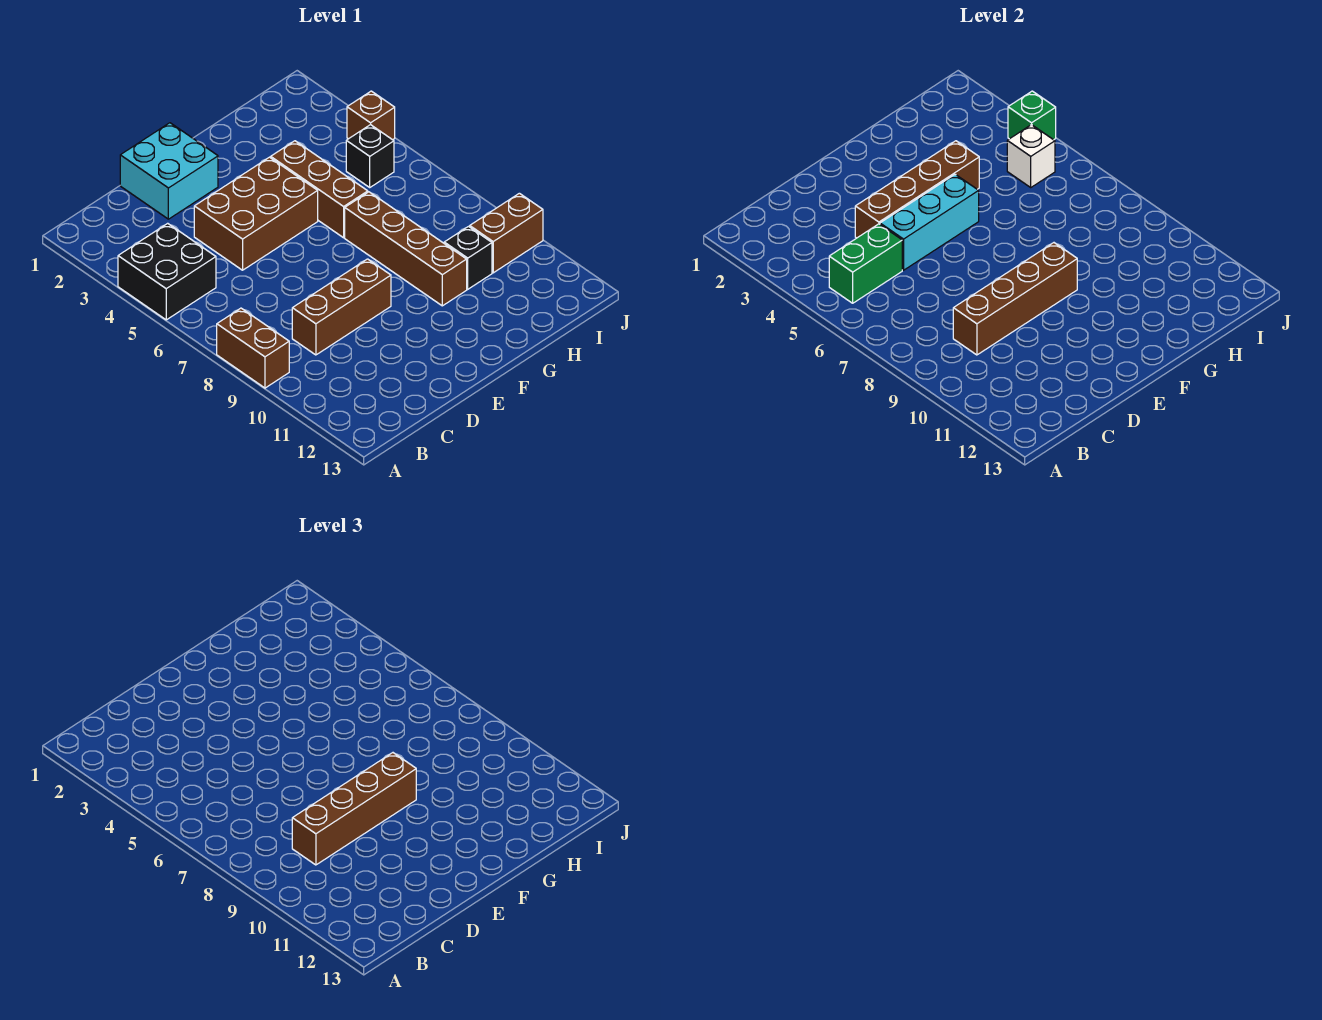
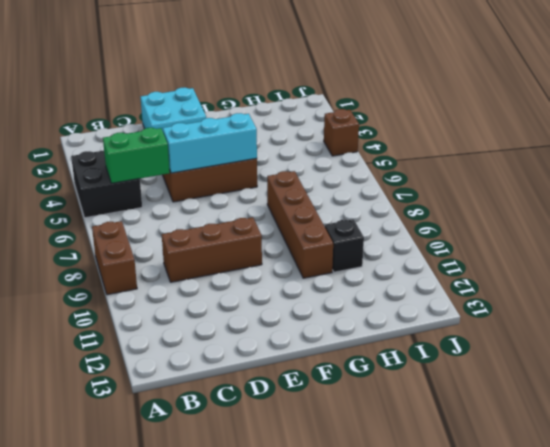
none -> brown brick G4:G6 level 1
none -> black brick I5 level 1
none -> brown brick I10:J10 level 1

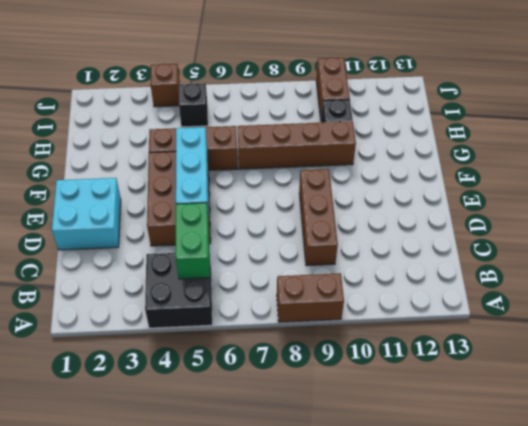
none -> brown brick C9:F9 level 2
none -> brown brick D4:G4 level 2
none -> white brick I5 level 2

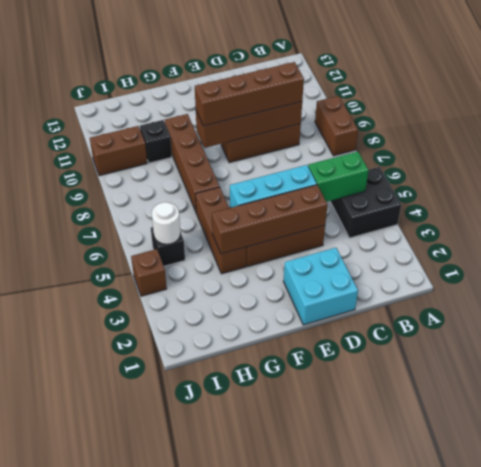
white round brick I5 level 2 -> white brick I5 level 2
none -> green brick J4 level 2

